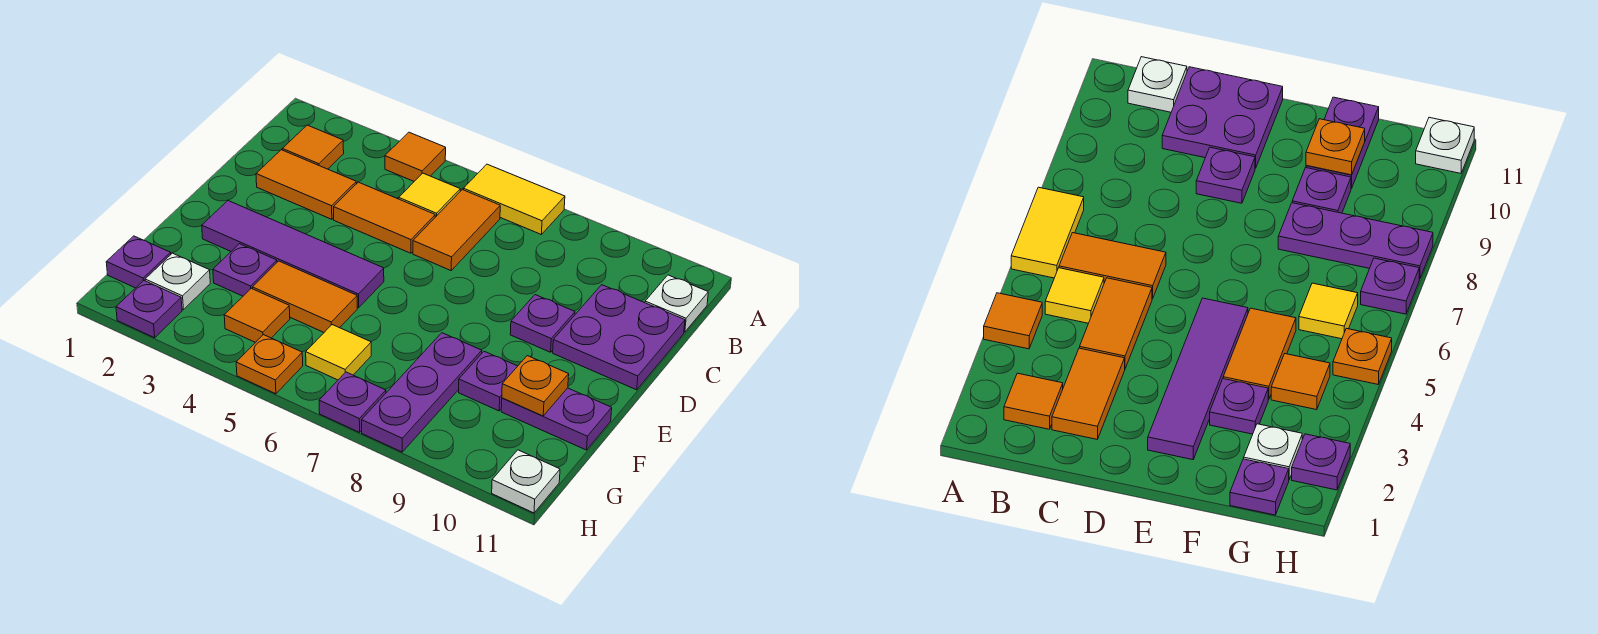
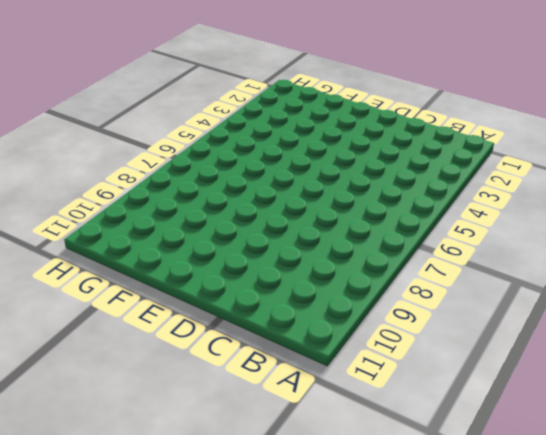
none -> orange tile A4 level 1
none -> yellow tile A6:A7 level 1
none -> orange tile B2 level 1

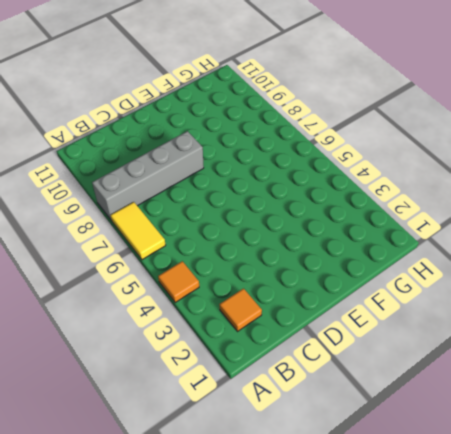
grey brick A8:D8 level 1 -> none
none -> yellow tile B5 level 1
none -> orange tile B6:C6 level 1
none -> white plate B11 level 1

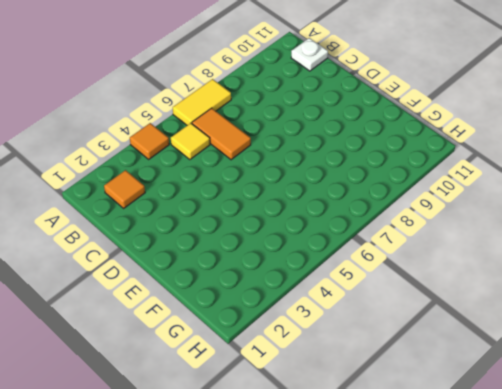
none -> orange tile C2:C3 level 1
none -> orange tile C4:C5 level 1
none -> purple plate C10:D11 level 1

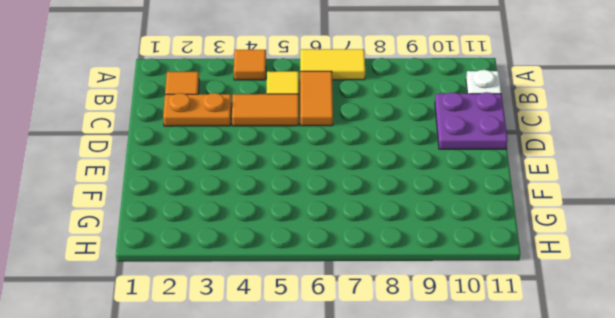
orange plate C2:C3 level 1 -> orange tile C2:C3 level 1
none -> purple plate D9 level 1
none -> purple tile E2:E5 level 1
none -> purple plate F3 level 1

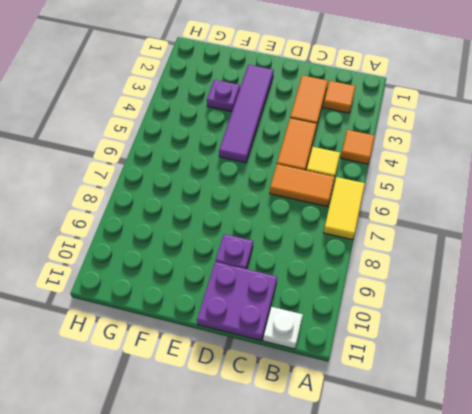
none -> orange tile F4:F5 level 1
none -> purple plate F8:H8 level 1
none -> purple plate F9 level 1

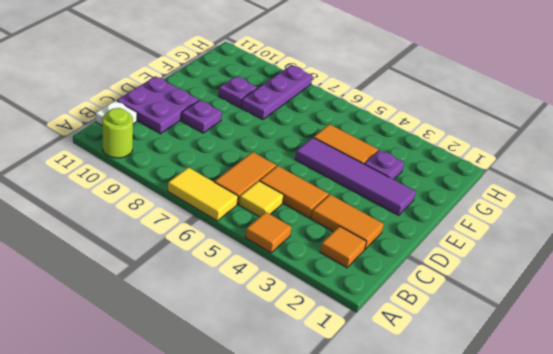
lime round brick A10 level 1 -> none
none -> purple plate F10:F11 level 1
none -> purple plate G1 level 1
none -> white plate G2 level 1

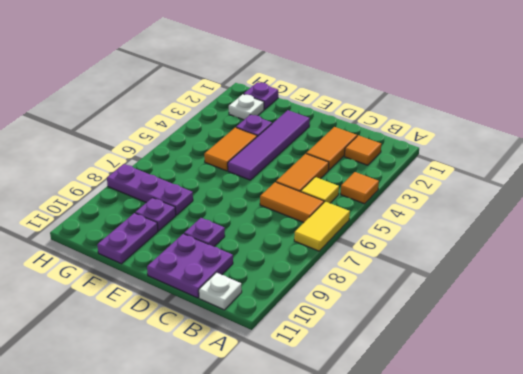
none -> orange tile G4 level 1
none -> yellow tile G6 level 1
none -> purple plate H2 level 1

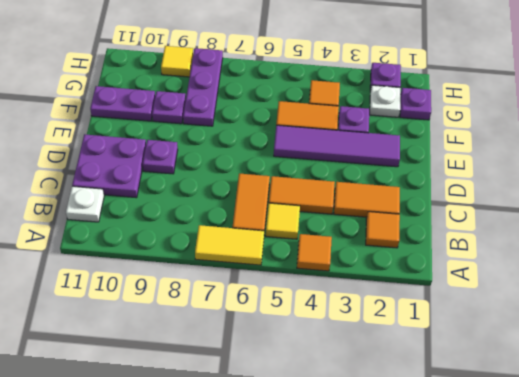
yellow tile H9 level 1 -> yellow tile G6 level 1
none -> orange plate H5 level 1
none -> purple plate H7 level 1
none -> white plate H11 level 1

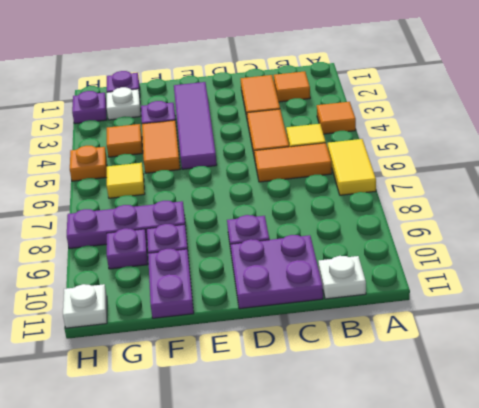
purple plate G9 level 1 -> purple plate H7 level 1
none -> orange plate F10 level 2

